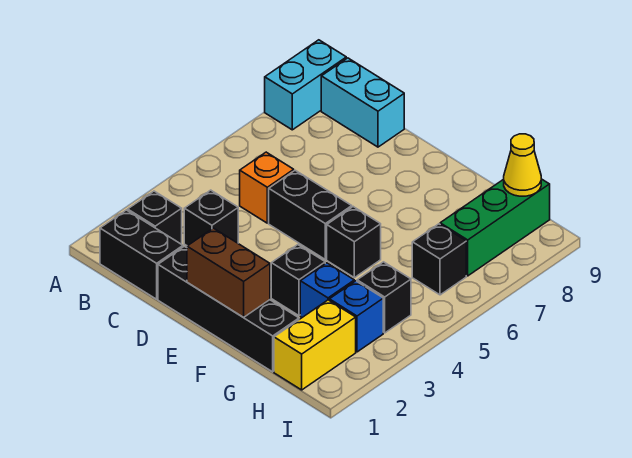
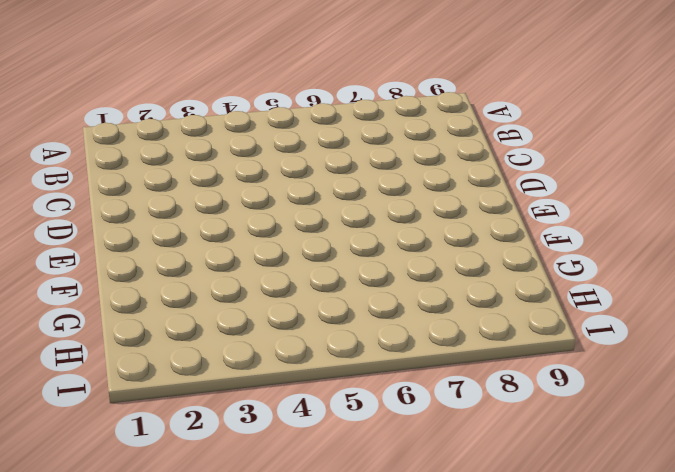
none -> cyan brick A8:A9 level 1
none -> black brick B1:C1 level 1
none -> black brick B2 level 1

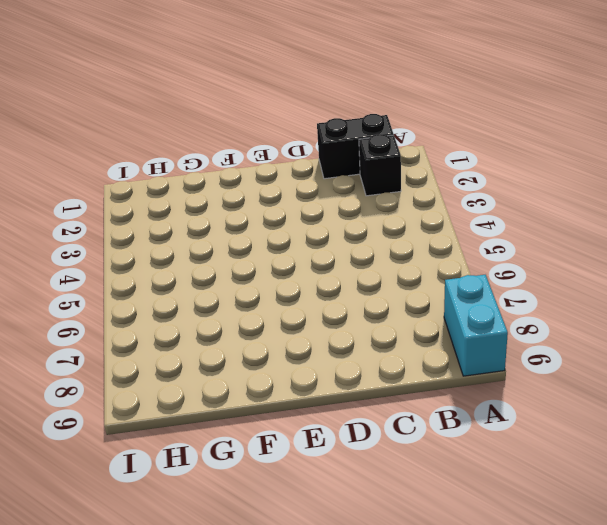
none -> cyan brick B9:C9 level 1
none -> black brick C3 level 1
none -> orange brick C5 level 1

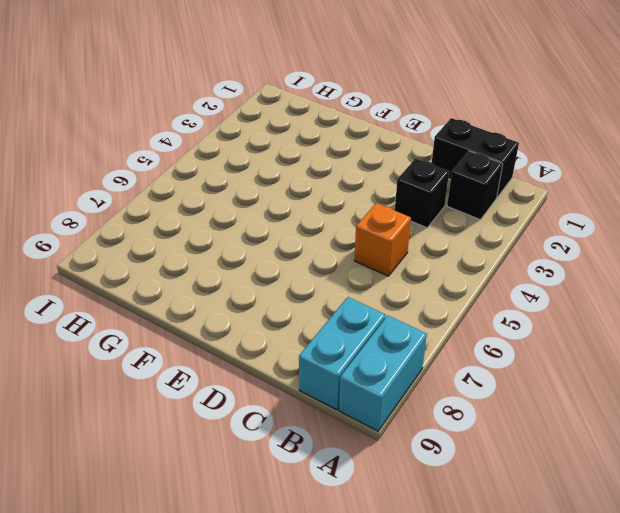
cyan brick B8:B9 level 1 -> cyan brick B9:C9 level 1
none -> black brick D1:G1 level 1
none -> black brick D5:E5 level 1
none -> black brick F3 level 1

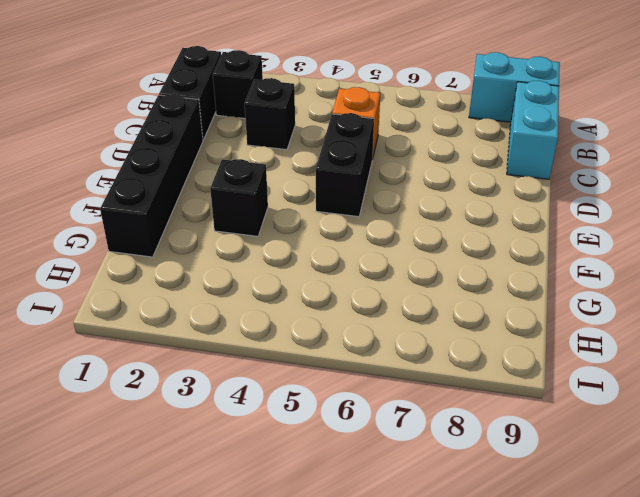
none -> black brick F5 level 1
none -> blue brick G3 level 1
none -> yellow brick H1:H2 level 1

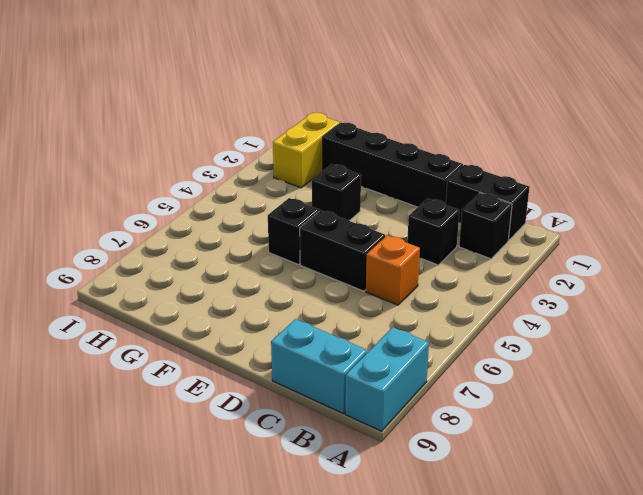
none -> blue brick G3 level 1
none -> blue brick H3 level 1
none -> black brick H4 level 1

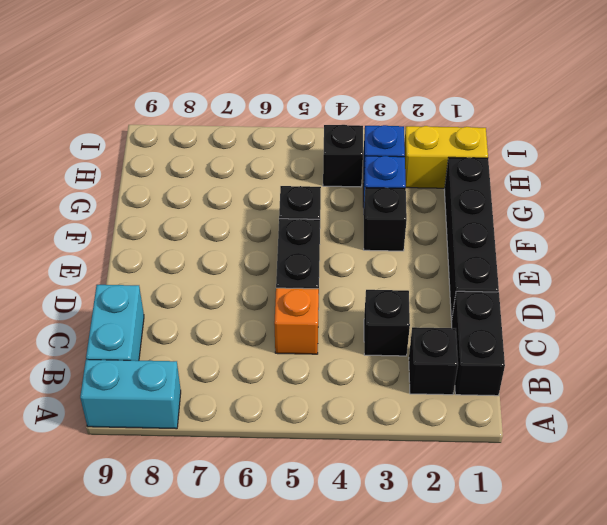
none -> black brick H6 level 1
none -> green brick H7:H9 level 1
none -> brown brick E1:F1 level 2

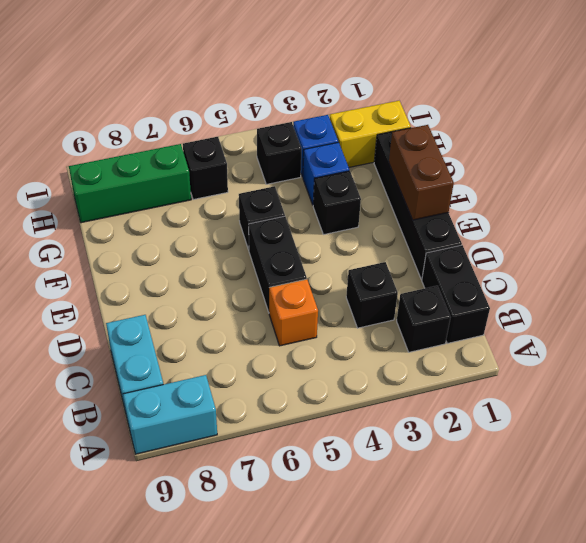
none -> yellow cone H9 level 2

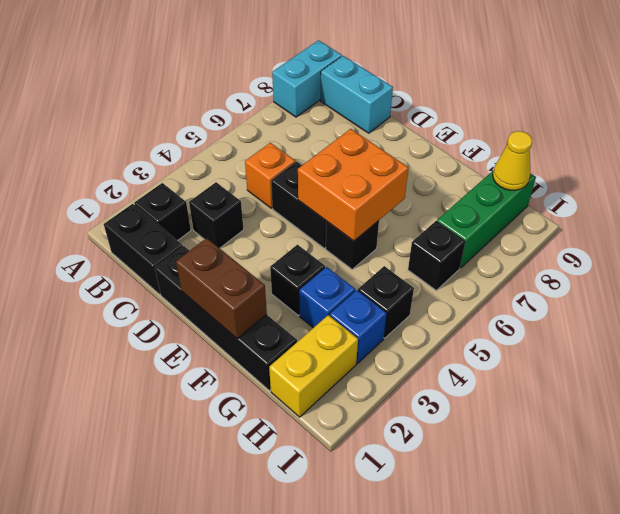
orange brick E5:F6 level 2 -> none

